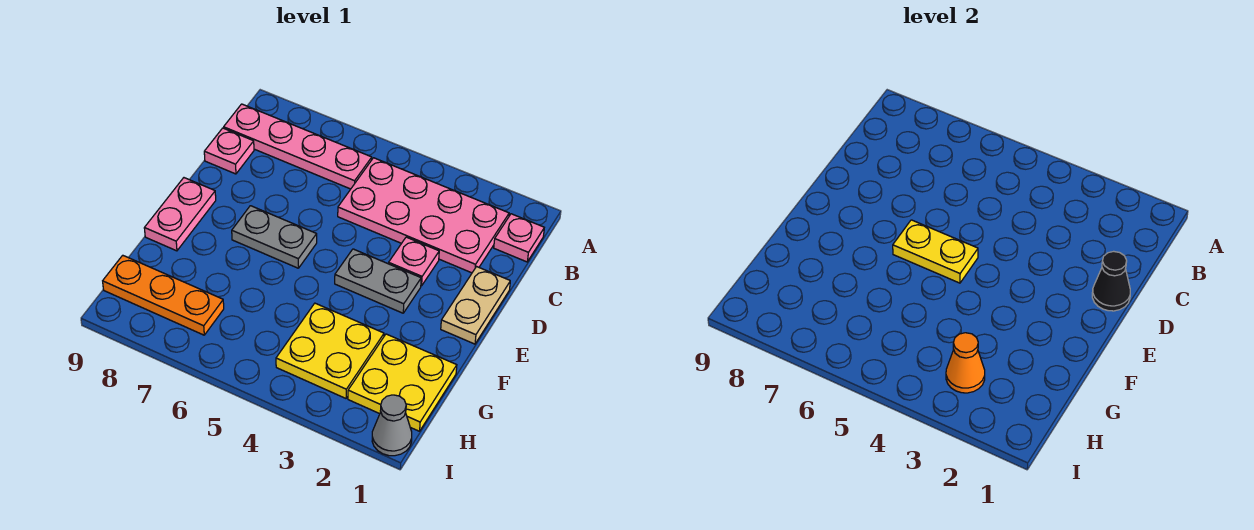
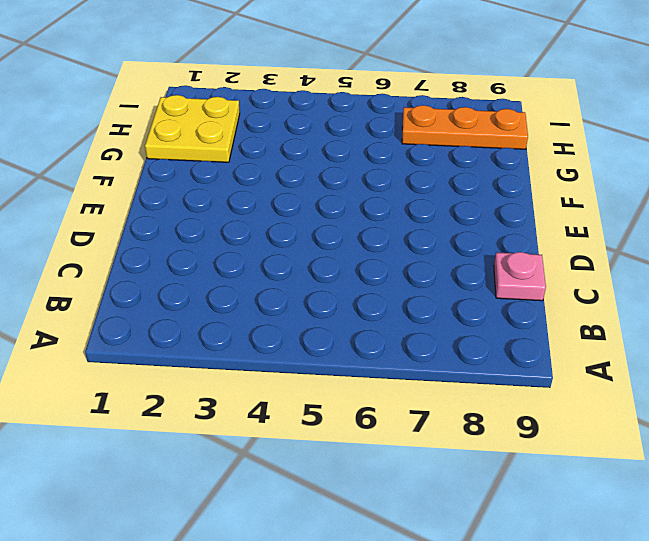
none -> pink plate B1 level 1
none -> pink plate B2:C5 level 1
none -> pink plate B6:B9 level 1

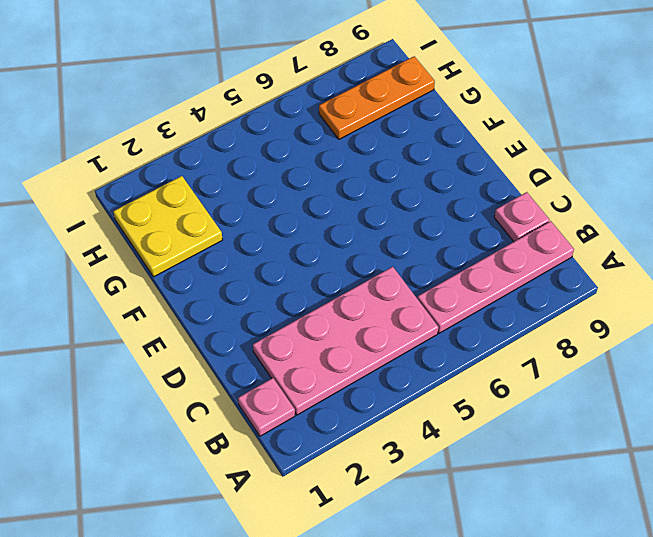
none -> tan plate D1:E1 level 1
none -> pink plate D3 level 1
none -> grey plate E3:E4 level 1

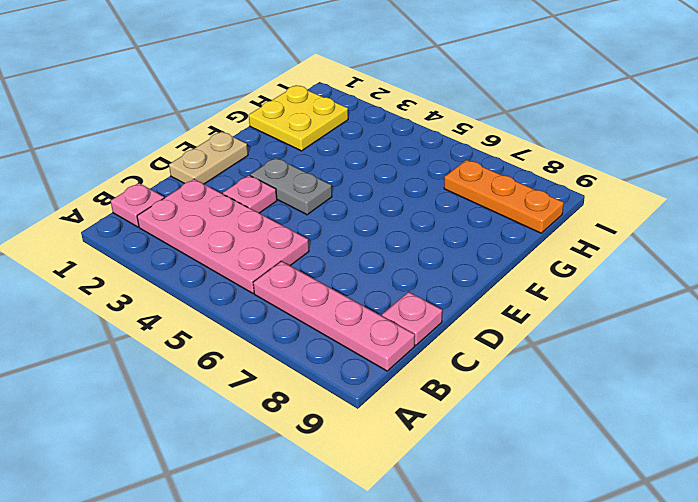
none -> grey plate E6:E7 level 1
none -> pink plate E9:F9 level 1
none -> yellow plate G3:H4 level 1

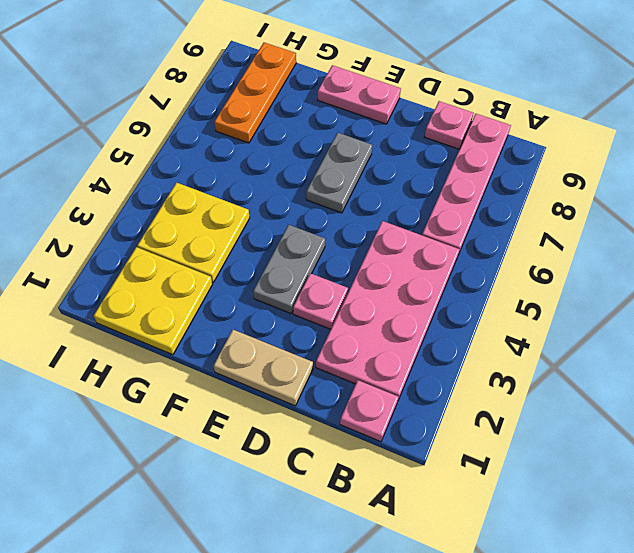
none -> grey cone I1 level 1
none -> black cone D1 level 2
none -> yellow plate E5:E6 level 2

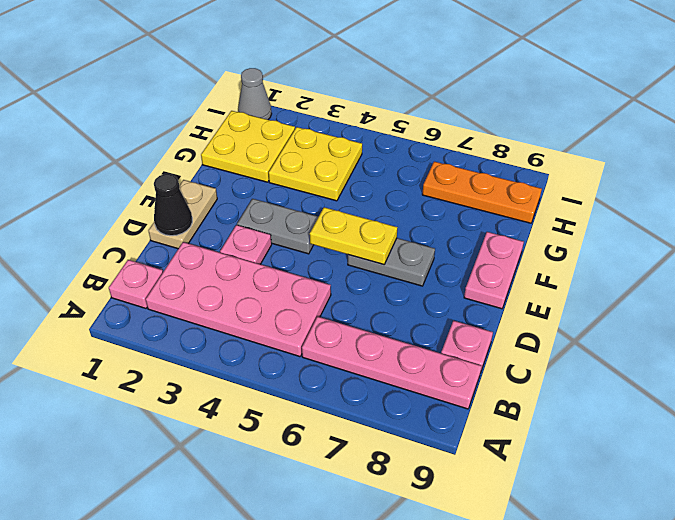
none -> orange cone H3 level 2

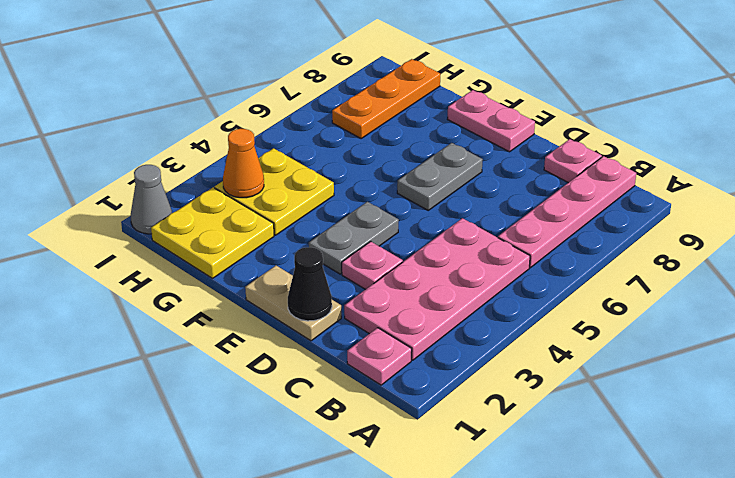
none -> yellow plate E5:E6 level 2

